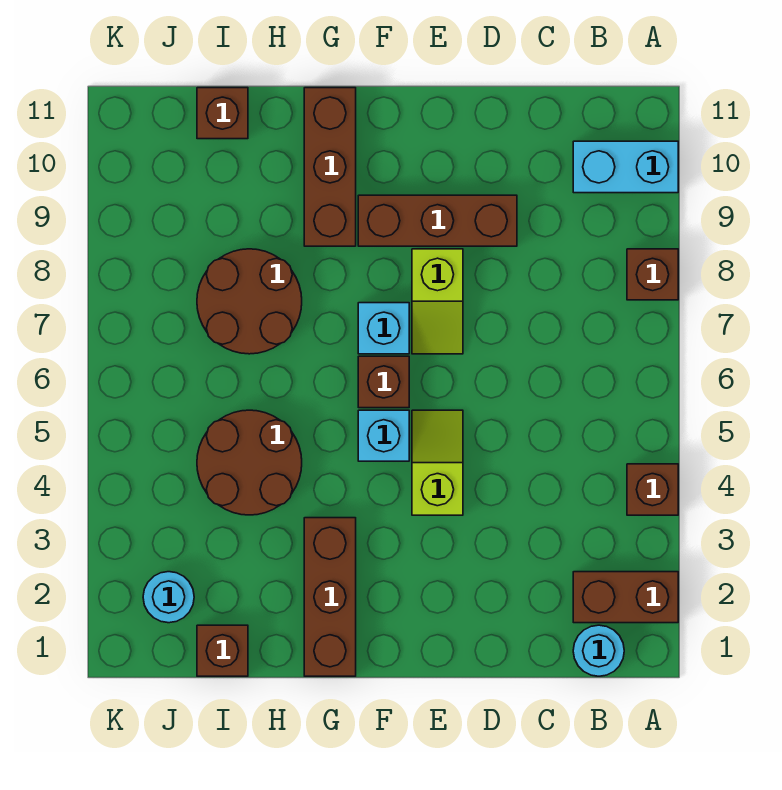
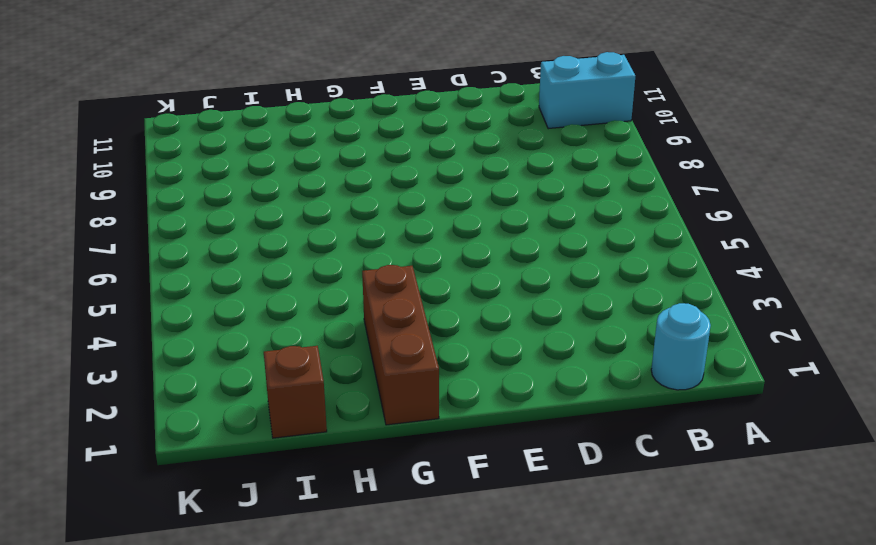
none -> brown brick A2:B2 level 1
none -> brown brick A4 level 1
none -> brown brick A8 level 1

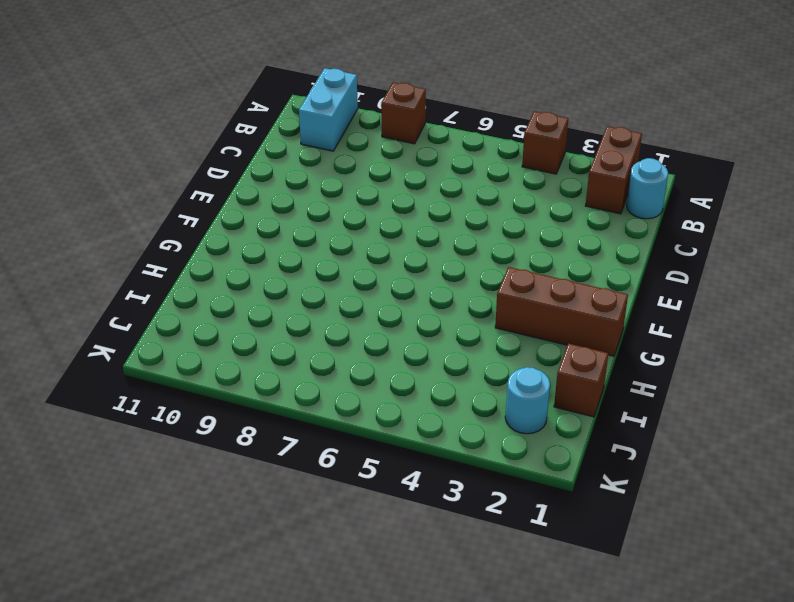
none -> brown brick D9:F9 level 1
none -> lime slope E4:E5 level 1 top 4
none -> lime slope E7:E8 level 1 top 8

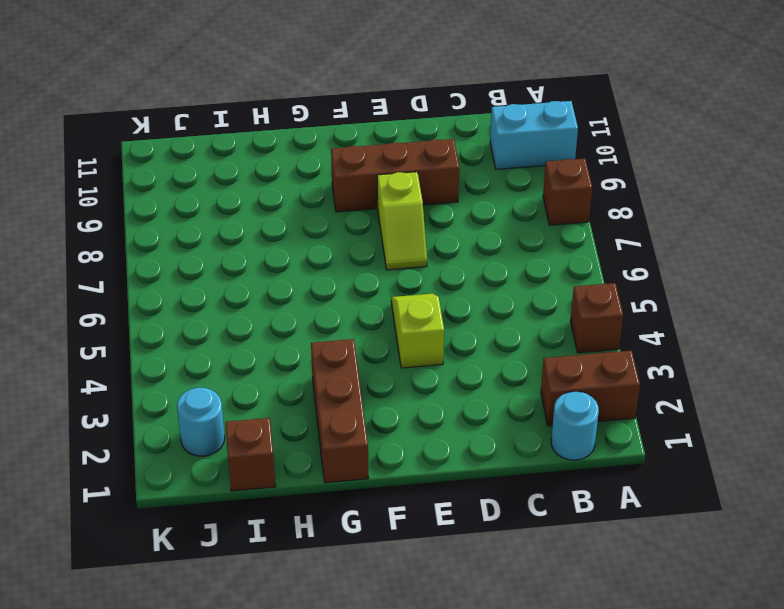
none -> cyan brick F5 level 1
none -> brown brick F6 level 1
none -> cyan brick F7 level 1

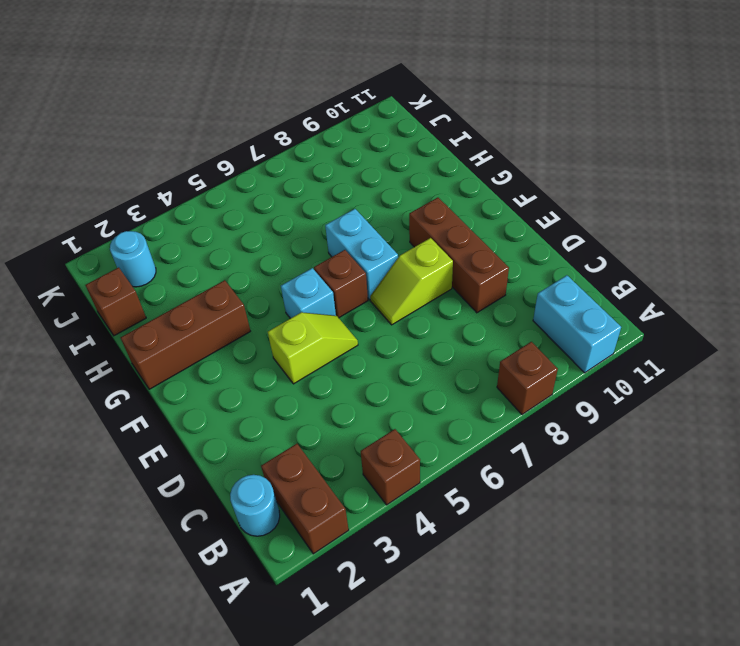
cyan brick F7:G7 level 1 -> cyan brick F7 level 1
none -> brown brick G9:G11 level 1
none -> brown round brick H4:I5 level 1
none -> brown round brick H7:I8 level 1

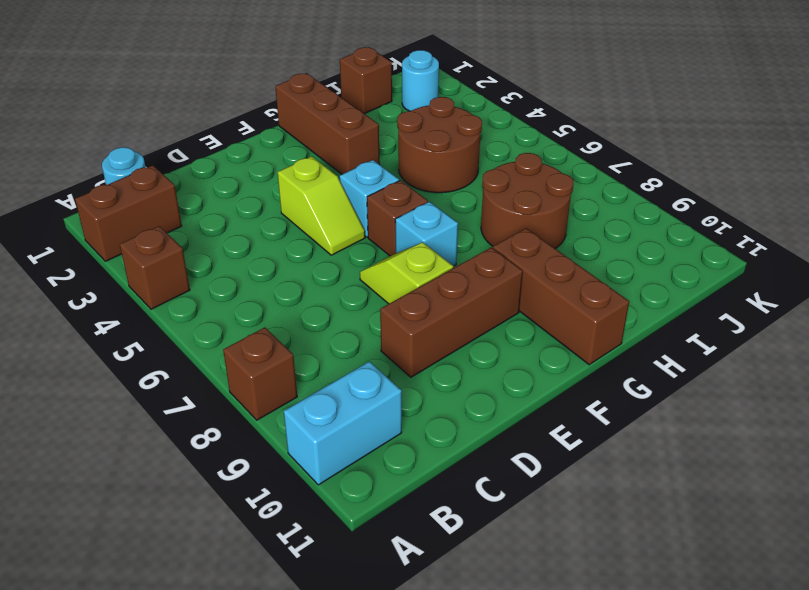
none -> brown brick I11 level 1

